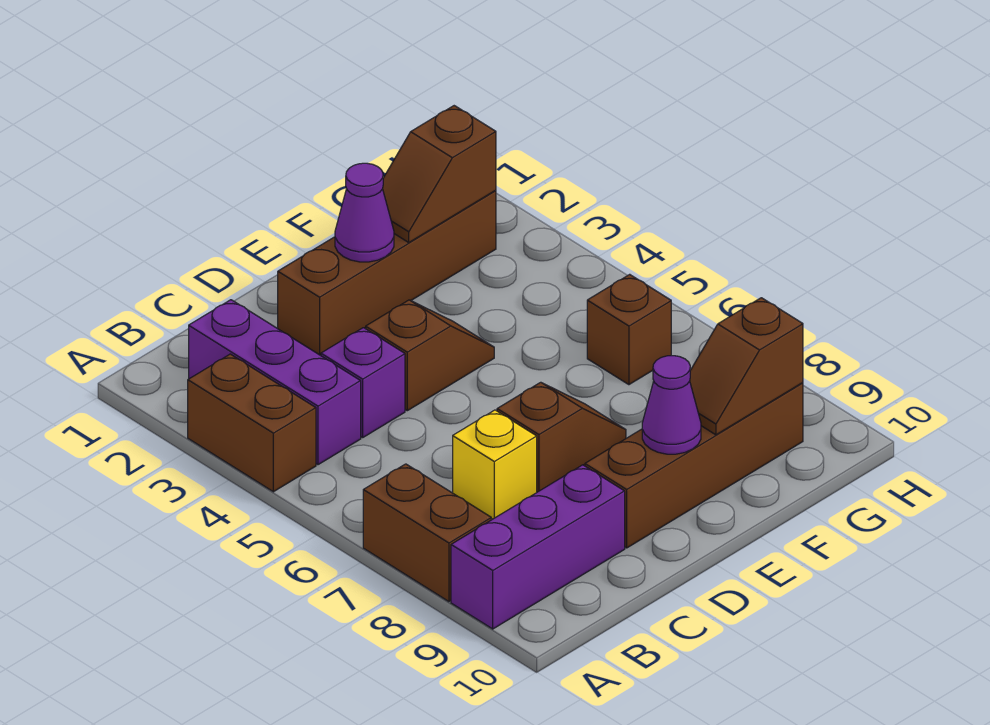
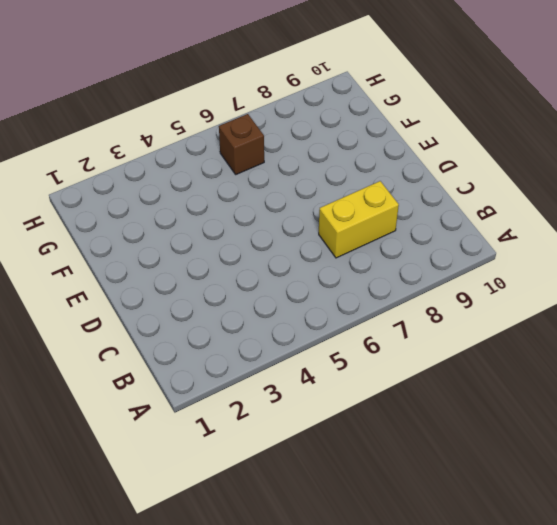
yellow brick C7:C8 level 1 -> yellow brick C7 level 1
none -> brown brick A3:A4 level 1
none -> brown brick A7:A8 level 1
none -> purple brick A9:C9 level 1

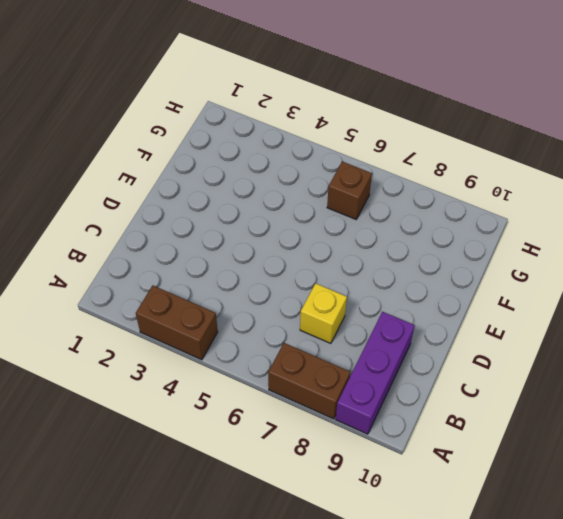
none -> purple brick B2:B4 level 1
none -> purple brick C4 level 1
none -> brown brick D2:G2 level 1

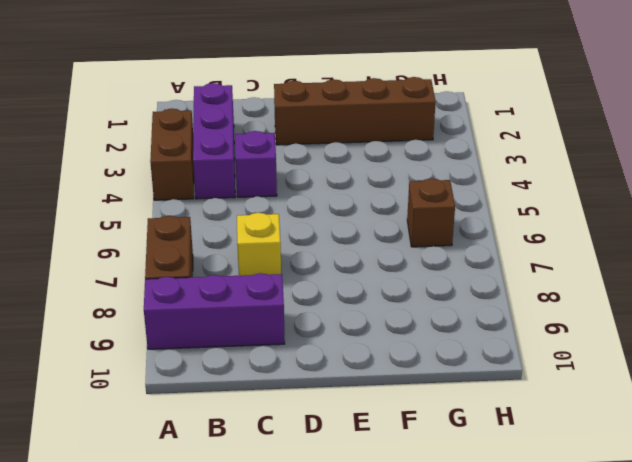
none -> brown slope D4:E4 level 1 top D
none -> brown slope D7:E7 level 1 top D
none -> brown brick D9:G9 level 1

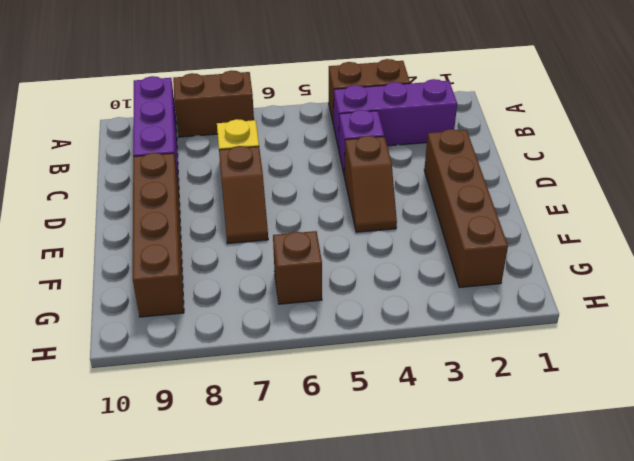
none -> purple cone E2 level 2
none -> purple cone E9 level 2
none -> brown slope F2:G2 level 2 top G

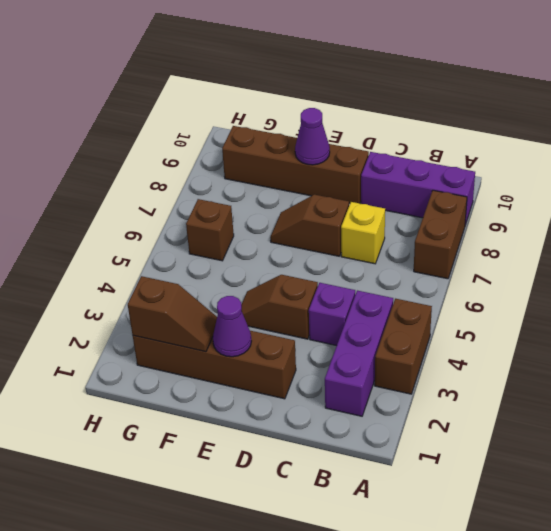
none -> brown slope F9:G9 level 2 top G

